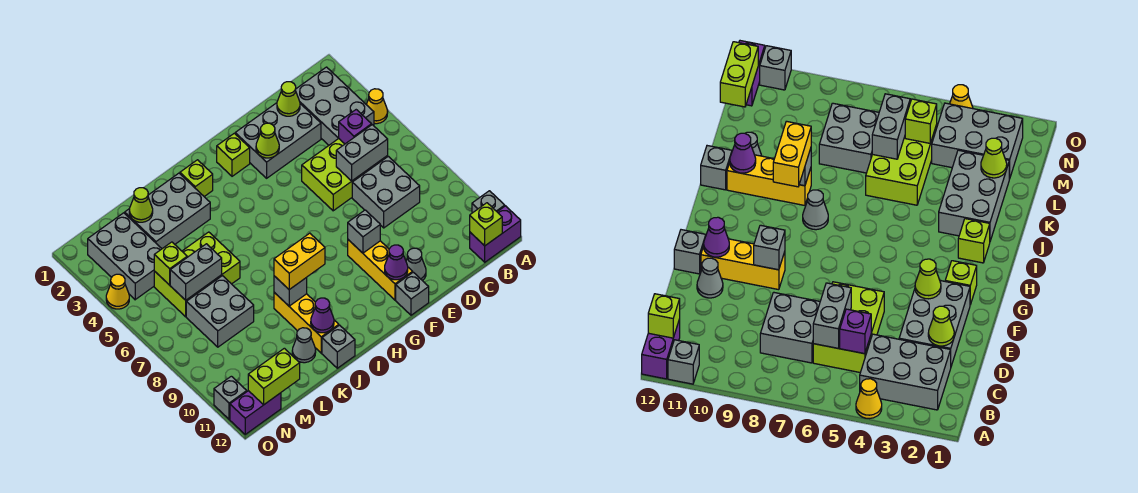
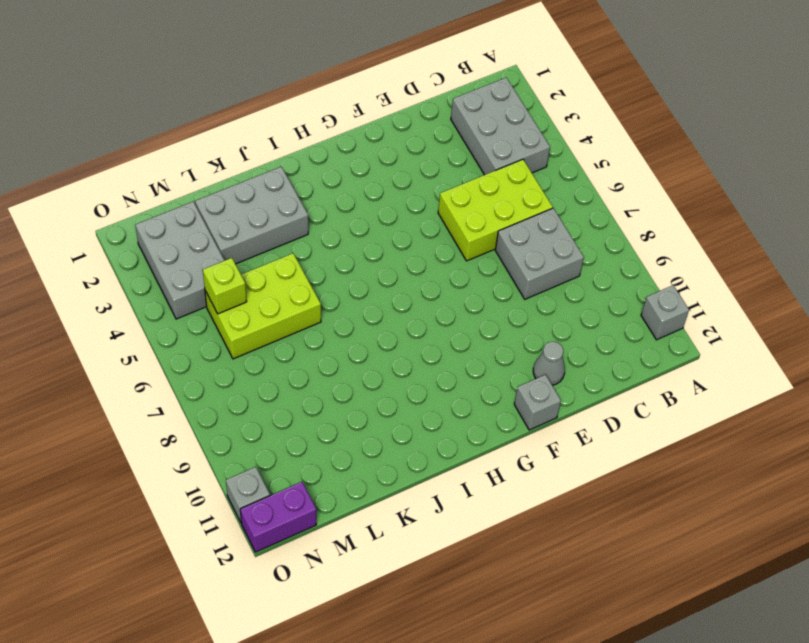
none -> yellow cone A4 level 1
none -> purple brick A12:B12 level 1
none -> grey brick D2:F3 level 1
none -> yellow brick F9:F11 level 1

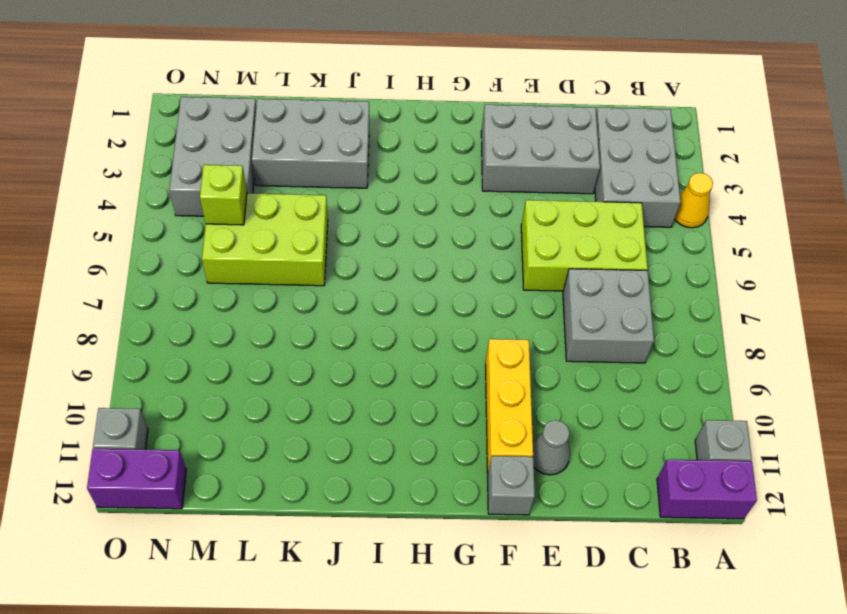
none -> lime brick G2 level 1
none -> lime brick I2 level 1
none -> grey cone I8 level 1
none -> yellow brick J9:J11 level 1

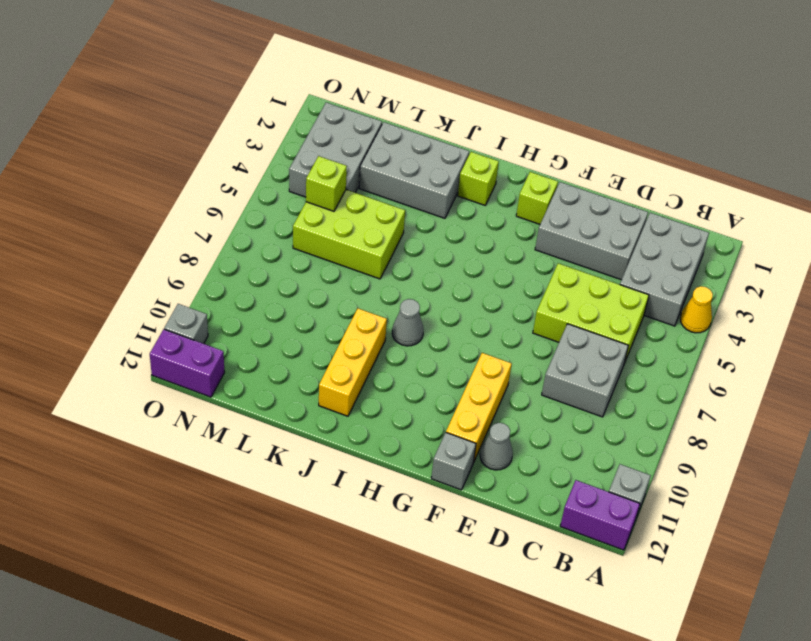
none -> grey brick J12 level 1
none -> grey cone K11 level 1
none -> grey brick L7:M8 level 1
none -> yellow cone O4 level 1

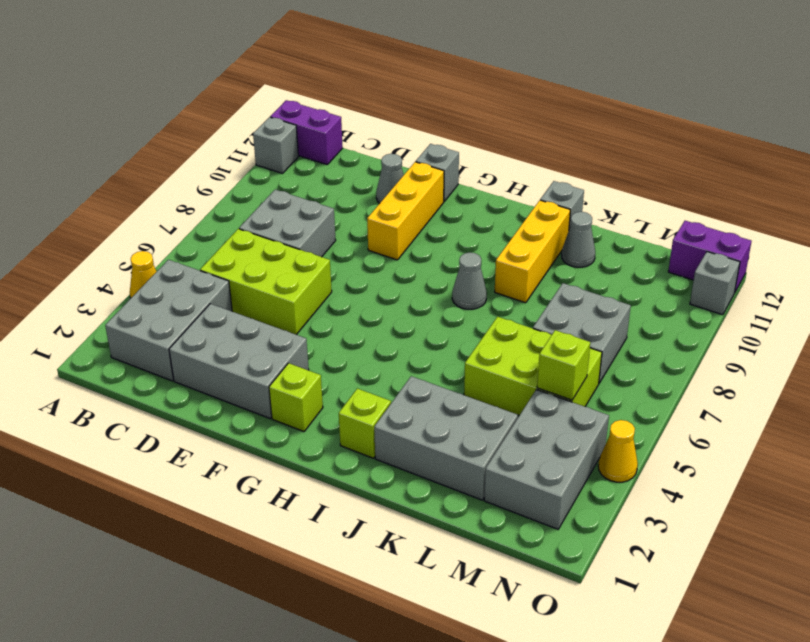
none -> lime brick B12 level 2
none -> purple brick C5 level 2
none -> grey brick C6:D6 level 2
none -> lime cone D2 level 2

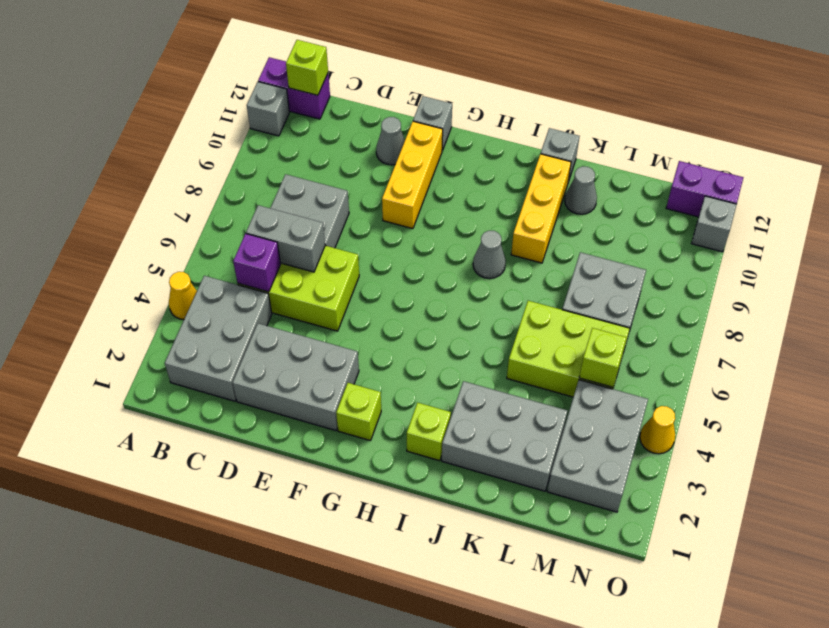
none -> lime cone D2 level 2
none -> lime cone F3 level 2
none -> grey brick F9 level 2
none -> purple cone F11 level 2

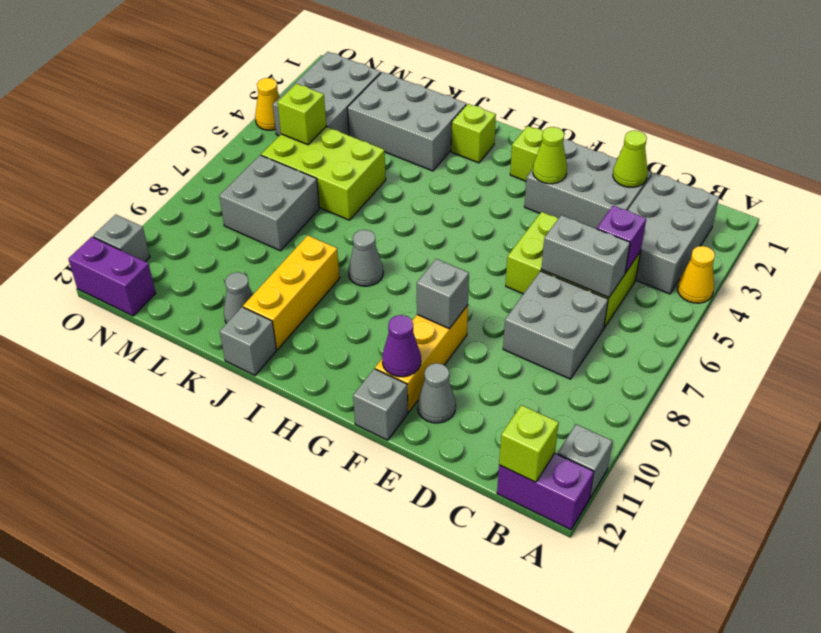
none -> grey brick J9 level 2
none -> purple cone J11 level 2
none -> lime cone L2 level 2
none -> grey brick L6:M6 level 2

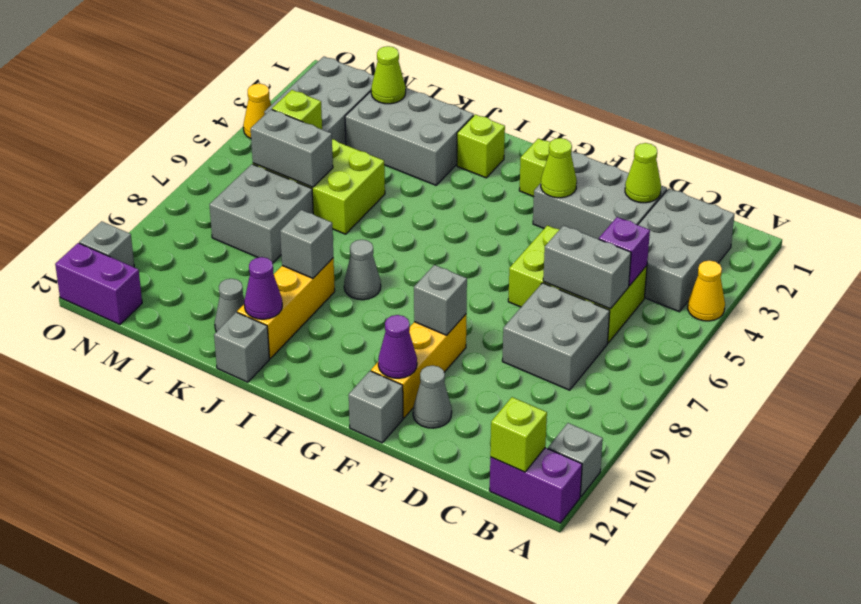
none -> lime brick M12:N12 level 2
none -> yellow brick I9:J9 level 3

